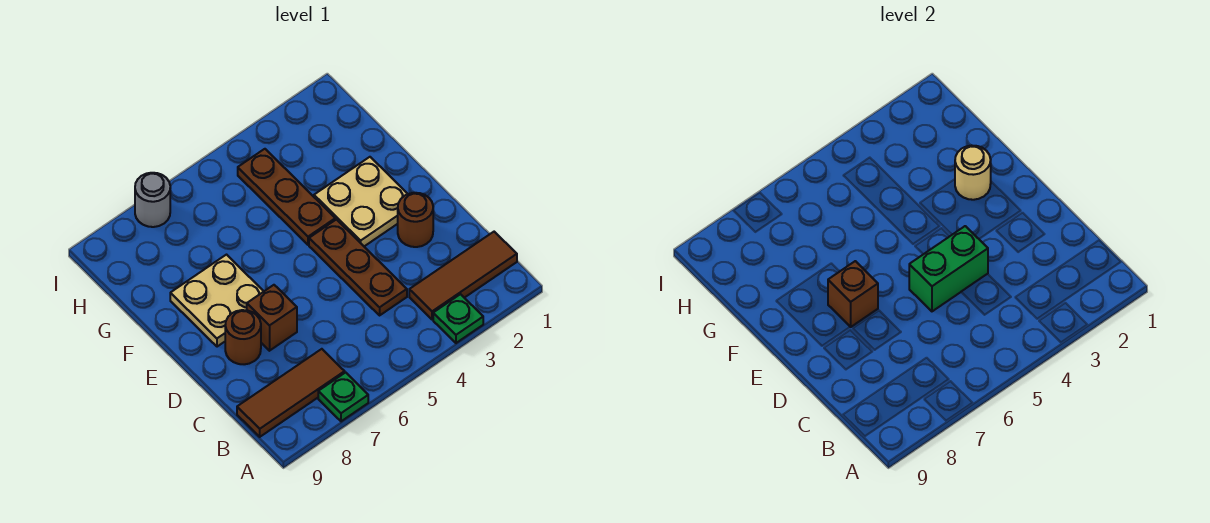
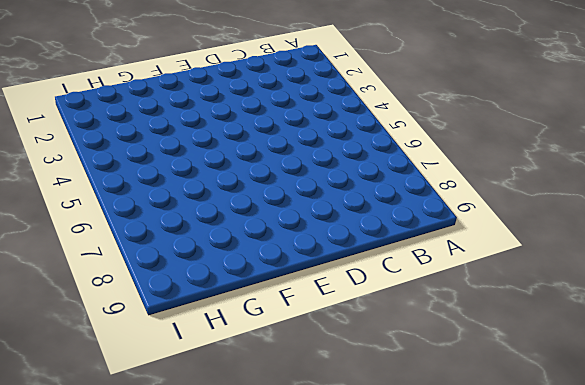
none -> green plate A3 level 1
none -> green plate A7 level 1
none -> brown tile B1:B3 level 1

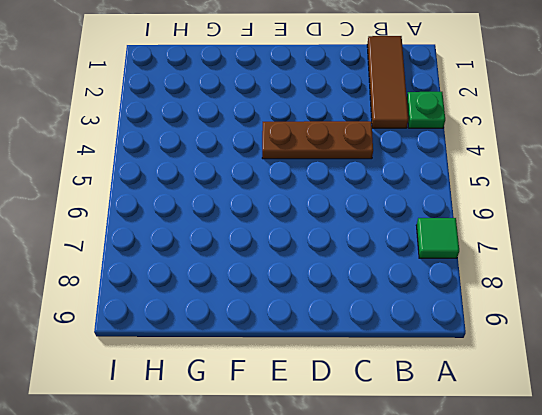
green tile A7 level 1 -> green plate A7 level 1
none -> brown tile B7:B9 level 1
none -> brown round brick D2 level 1
none -> brown brick D7 level 1

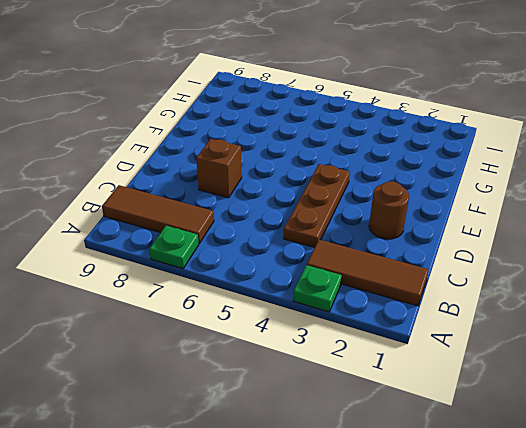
none -> brown round brick D8 level 1
none -> tan plate E2:F3 level 1
none -> tan plate E7:F8 level 1

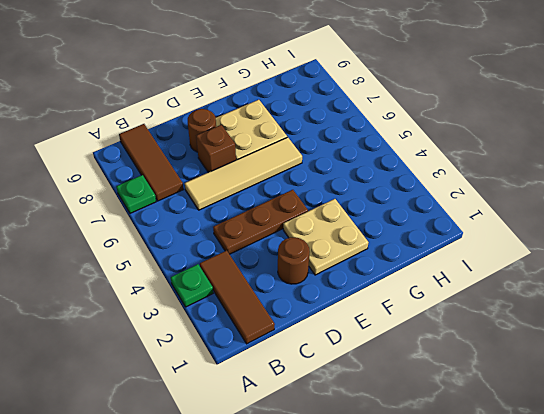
tan tile C6:F6 level 1 -> none
none -> brown plate F4:H4 level 1
none -> grey round brick I7 level 1
none -> green brick D4:D5 level 2

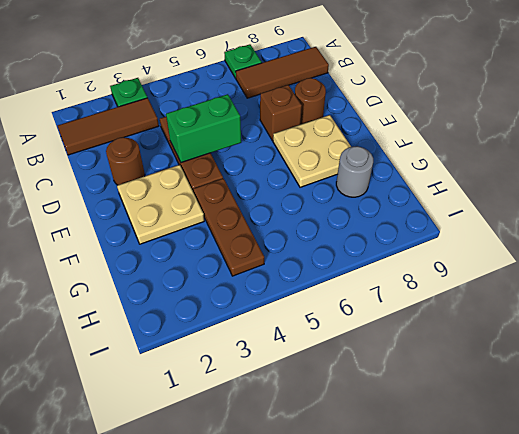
grey round brick G8 level 1 -> grey round brick I7 level 1
none -> brown brick E7 level 2
none -> tan round brick F2 level 2

